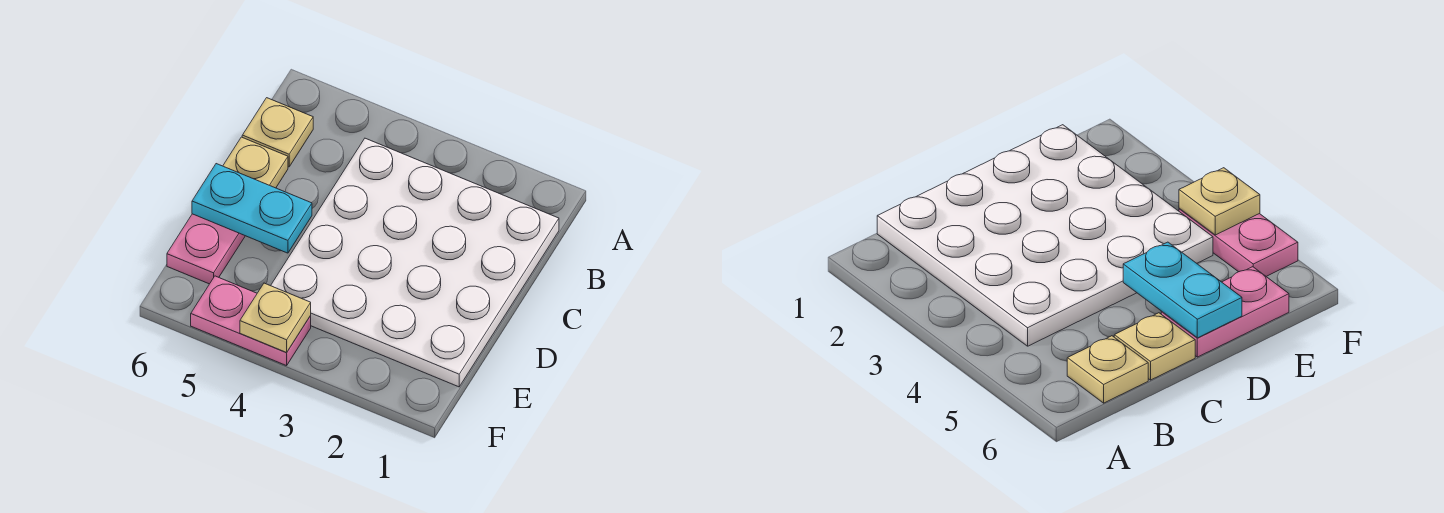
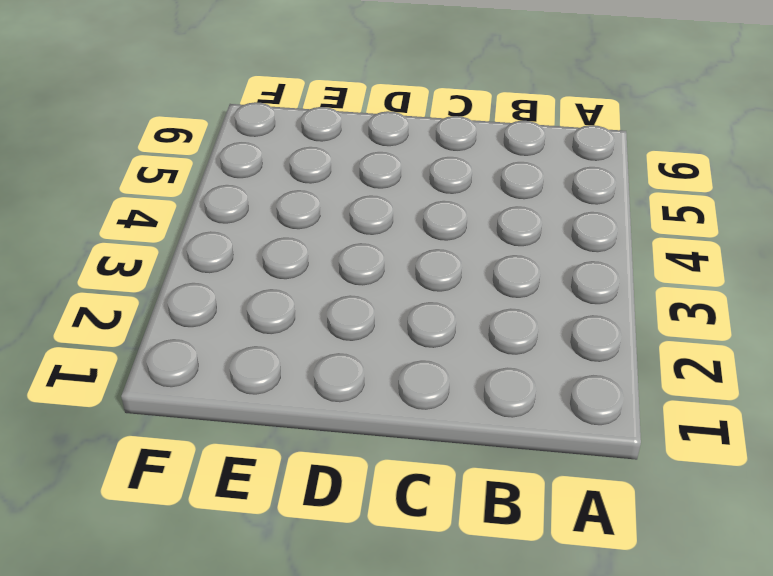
none -> white plate B1:E4 level 1
none -> tan plate B6 level 1

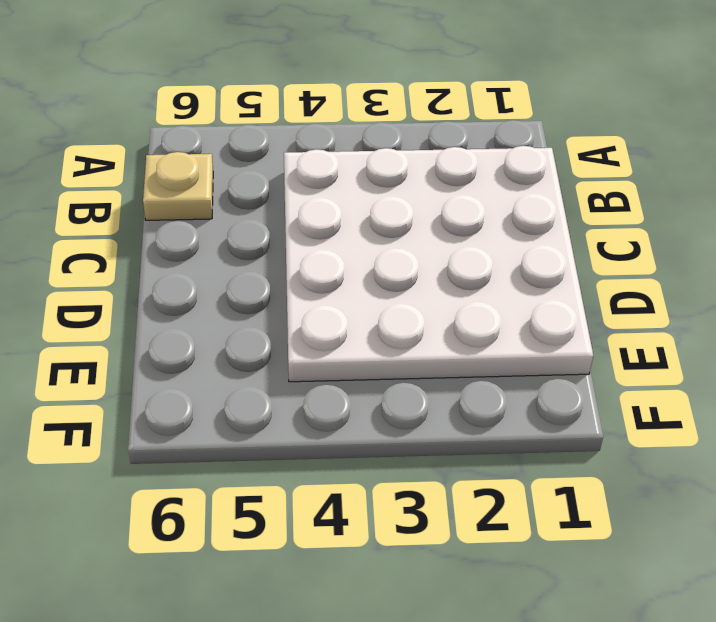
none -> tan plate C6 level 1
none -> pink plate D6:E6 level 1

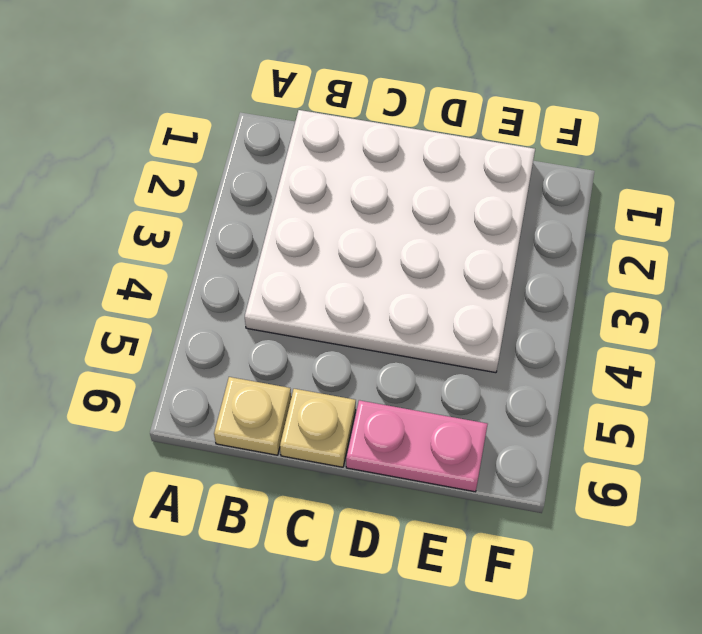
none -> pink plate F4:F5 level 1
none -> cyan plate D5:D6 level 2

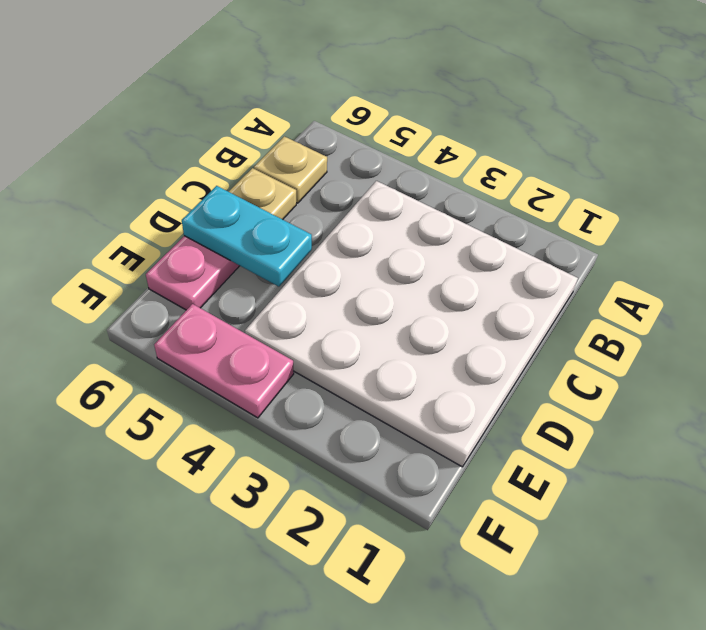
none -> tan plate F4 level 2

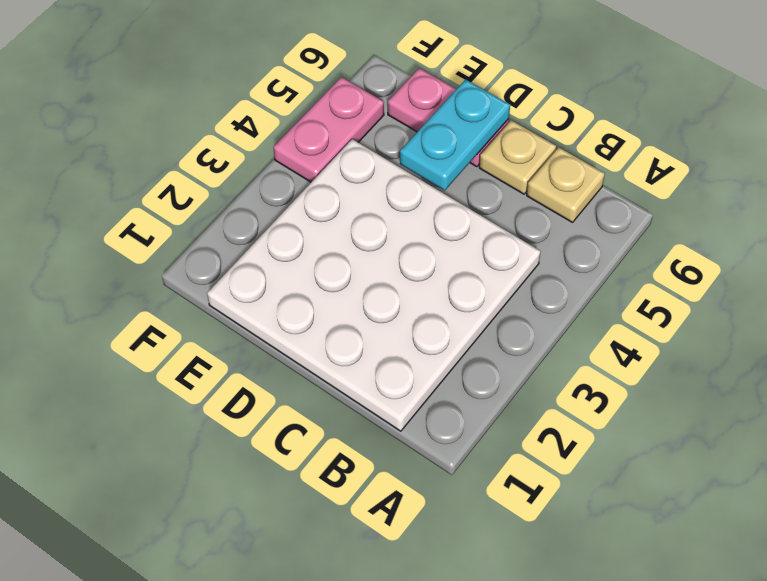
none -> tan plate F4 level 2

